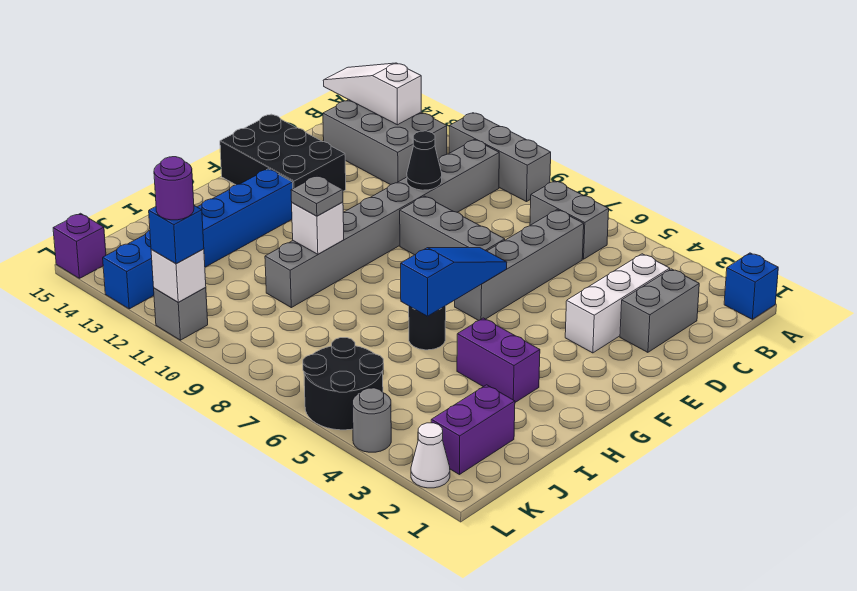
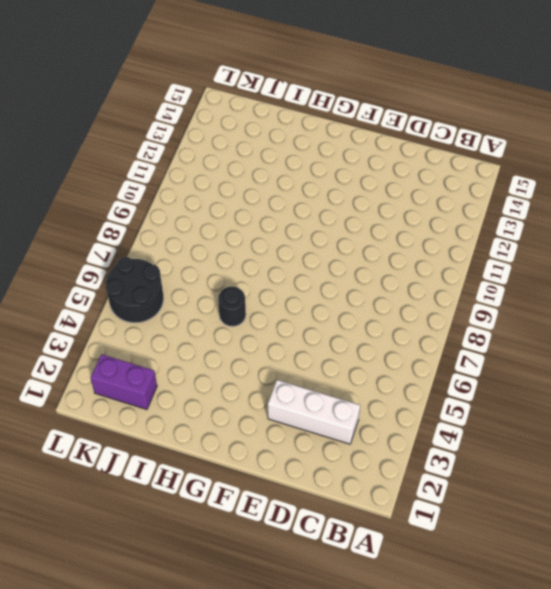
none -> blue brick A1 level 1
none -> grey brick A9:A11 level 1
none -> grey brick B6:B7 level 1

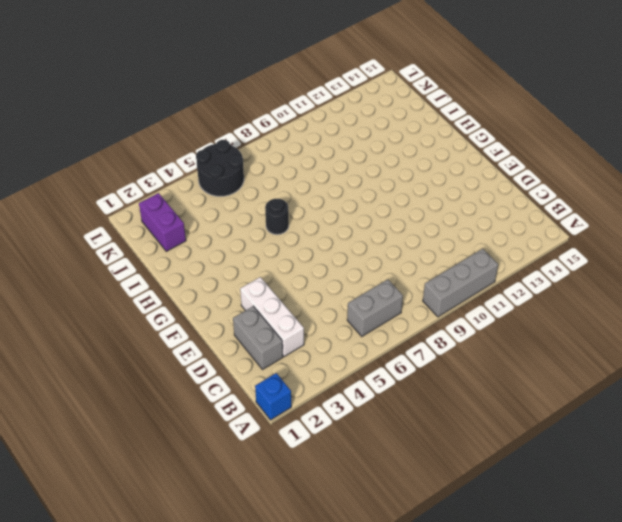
none -> grey brick B10:I10 level 1
none -> grey brick B12:C14 level 1
none -> grey brick C6:F6 level 1

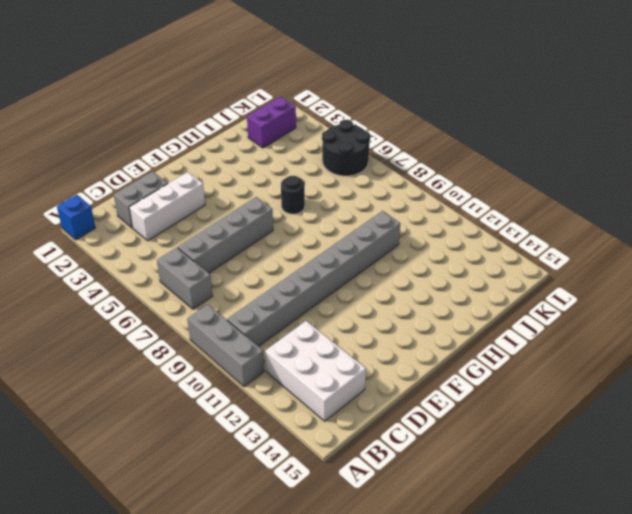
white brick B12:C14 level 1 -> grey brick B12:C14 level 1
none -> grey brick E7:E9 level 1
none -> black brick E13:F15 level 1
none -> blue brick G13:L13 level 1

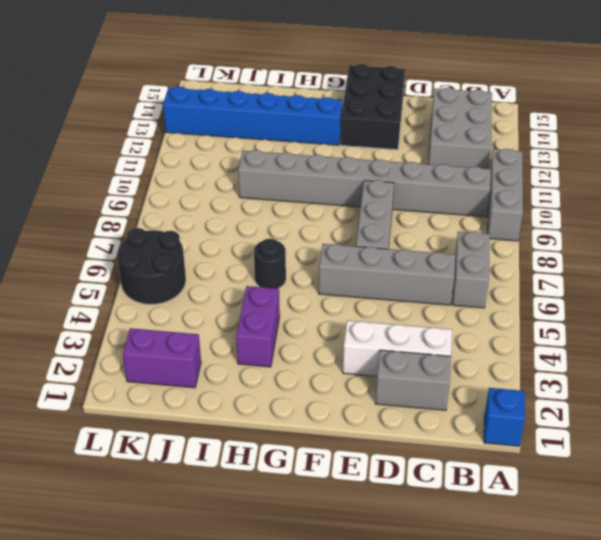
none -> white cone L2 level 1
none -> grey round brick L4 level 1
none -> grey brick L11 level 1

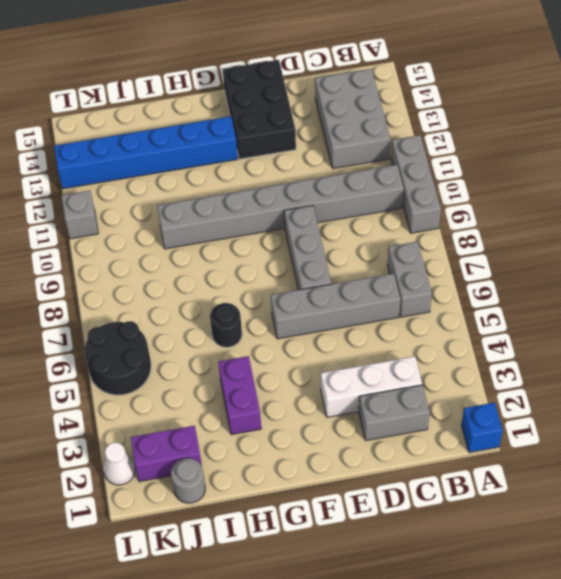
grey round brick J1 level 1 -> grey round brick L4 level 1
none -> purple brick L15 level 1
none -> white slope B13:B15 level 2 top 13
none -> black cone D10 level 2

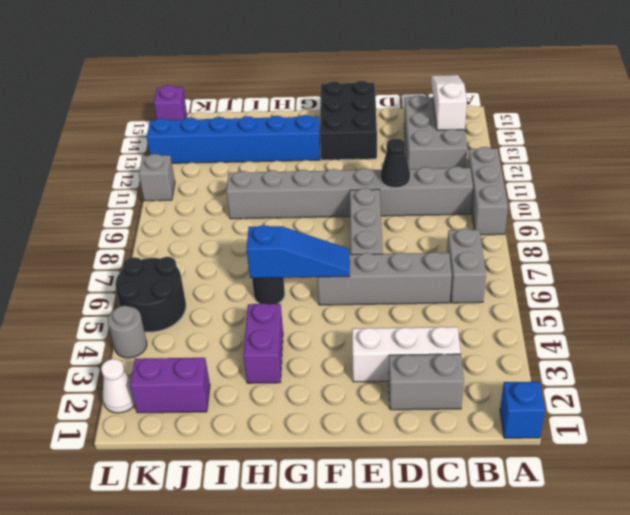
none -> white brick H10 level 2
none -> white brick L11 level 2
none -> grey plate H10 level 3

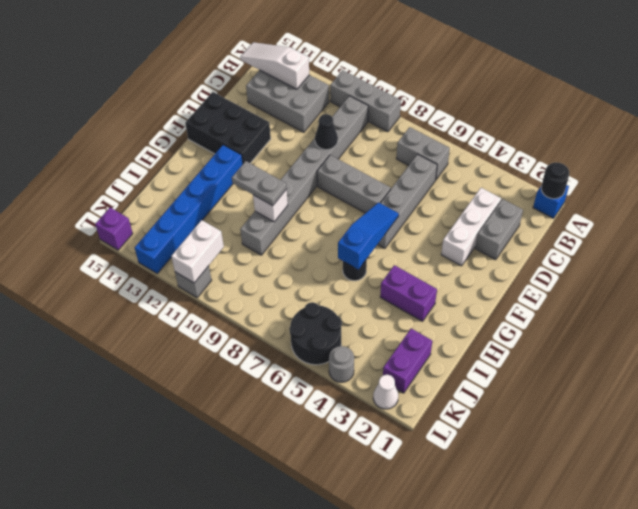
black round brick A1 level 2 -> none
grey plate H10:H11 level 3 -> grey plate H10 level 3
white brick K11:L11 level 2 -> white brick L11 level 2
none -> blue brick L11 level 3
none -> purple round brick L11 level 4

